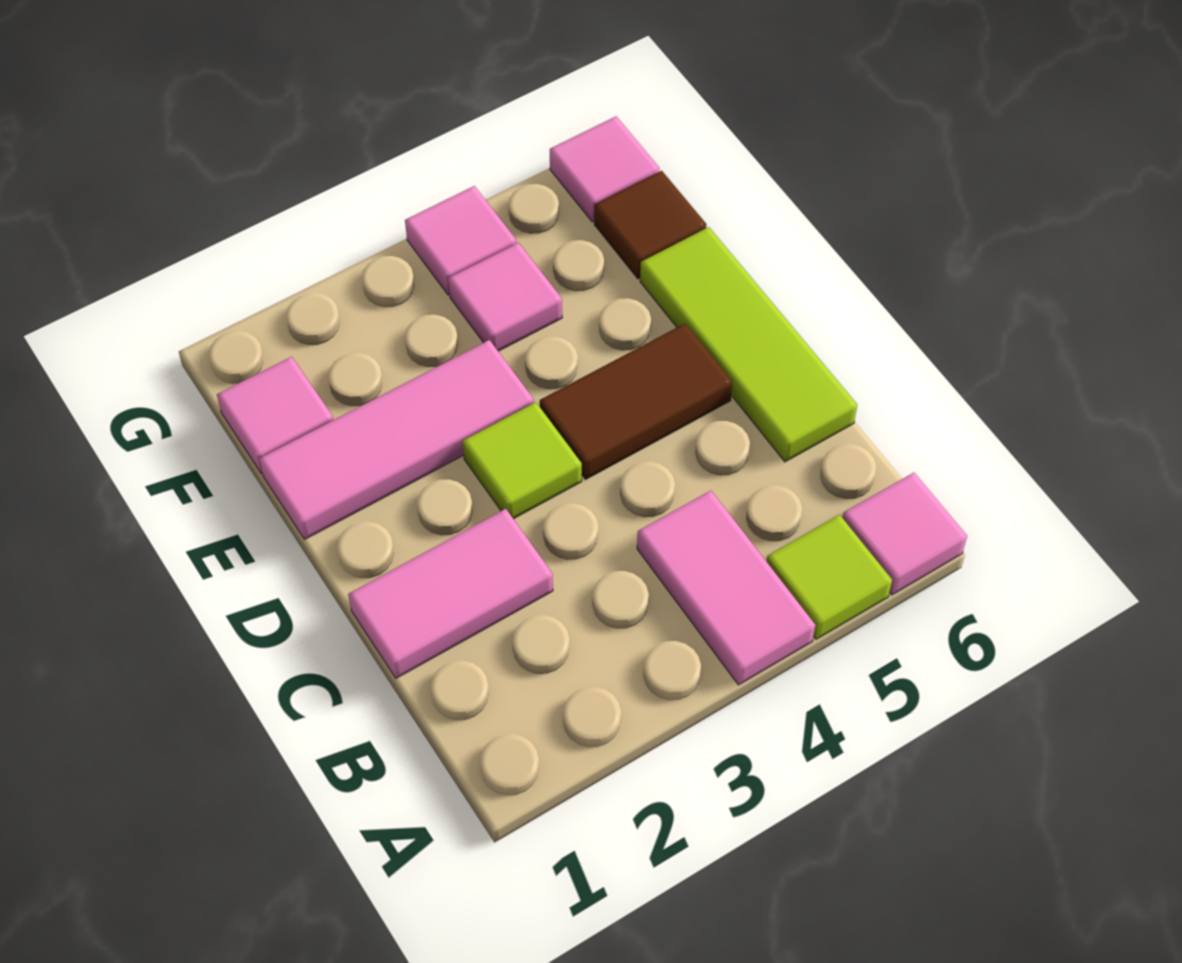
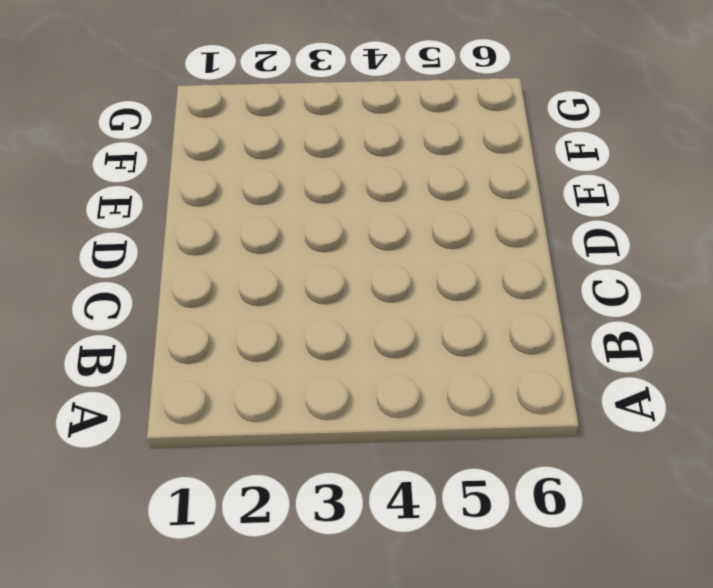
none -> pink tile A4:B4 level 1
none -> lime tile A5 level 1
none -> pink tile A6 level 1

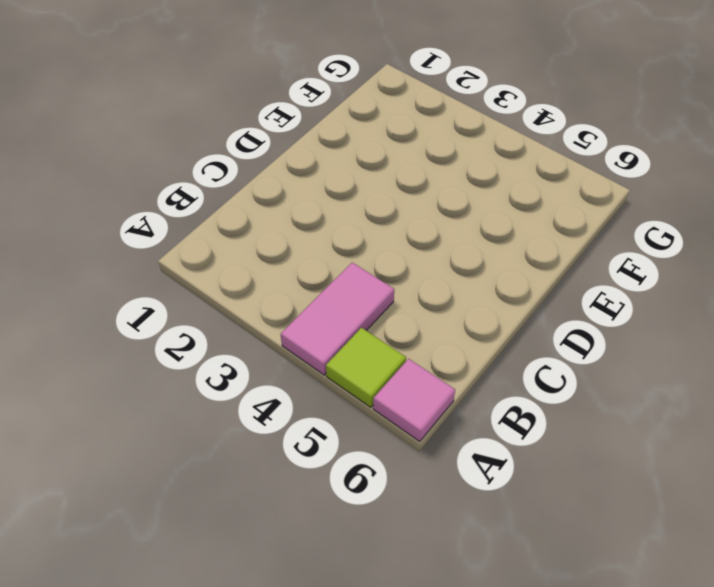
none -> pink tile C1:C2 level 1
none -> lime tile C6:E6 level 1
none -> lime tile D3 level 1

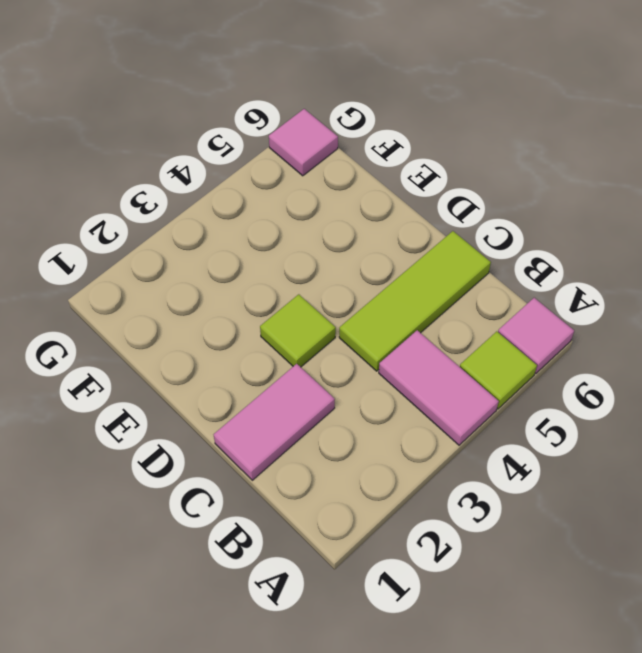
lime tile C4:C6 level 1 -> lime tile C6:E6 level 1
none -> brown tile D4:D5 level 1
none -> pink tile E1:E3 level 1
none -> pink tile F1 level 1

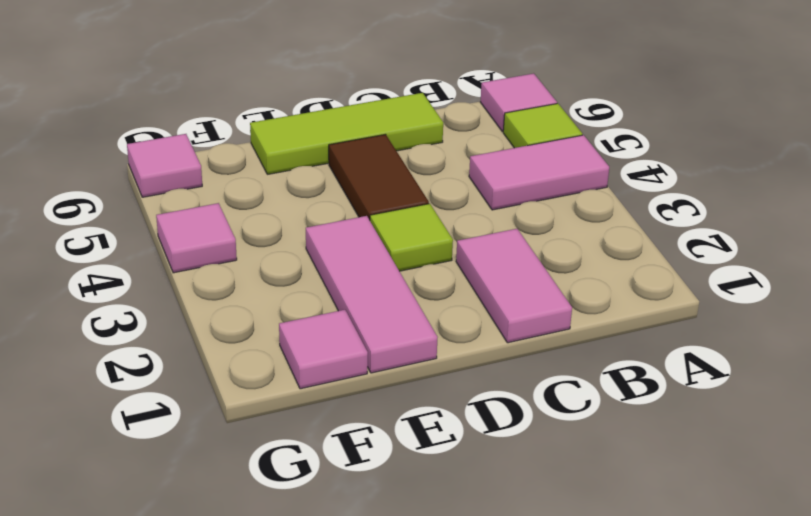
none -> pink tile F4 level 1
none -> brown tile F6 level 1

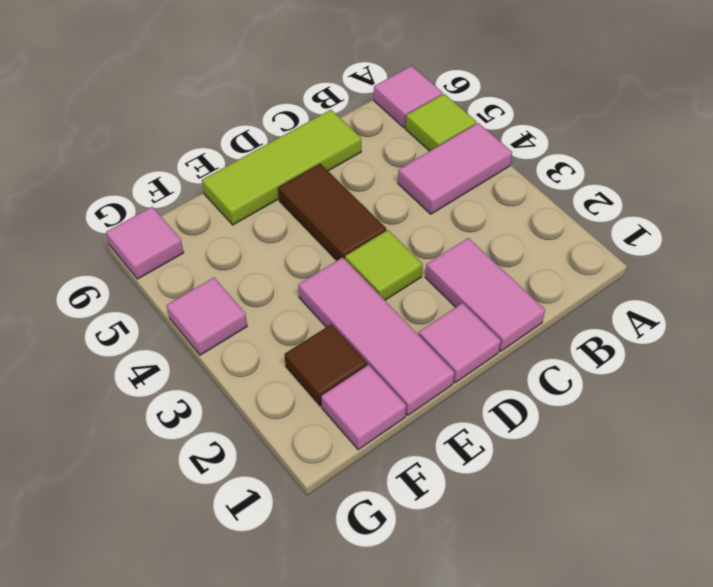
pink tile D1 level 1 -> pink tile F4 level 1
brown tile F2 level 1 -> brown tile F6 level 1

